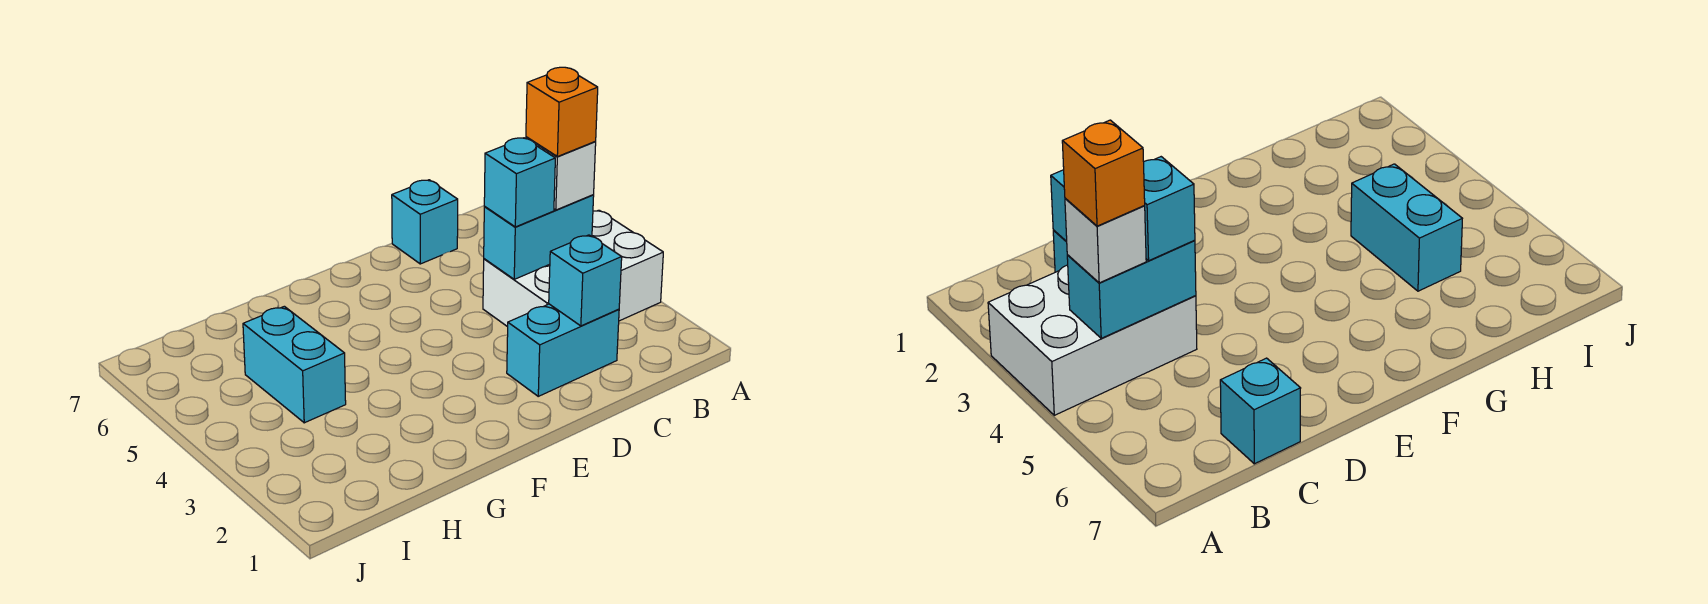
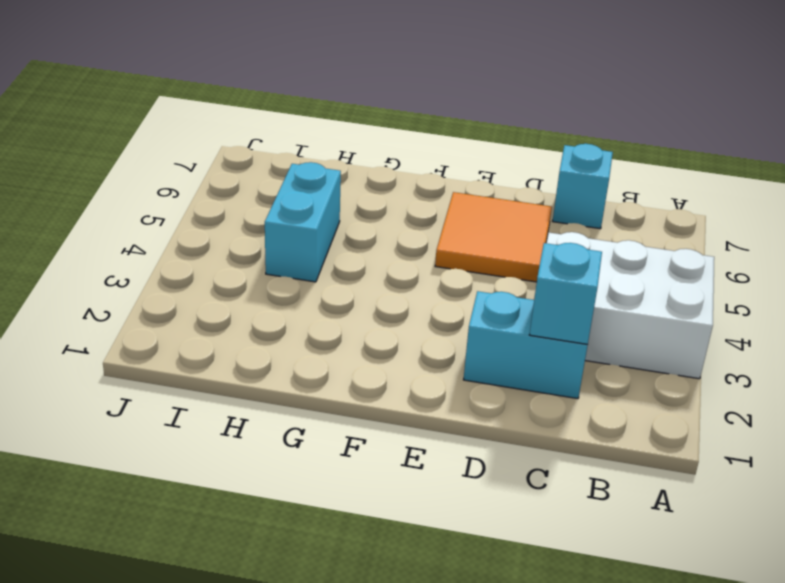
orange tile D5:E6 level 1 -> none
none -> cyan brick B4:C4 level 2
none -> white brick B4 level 3

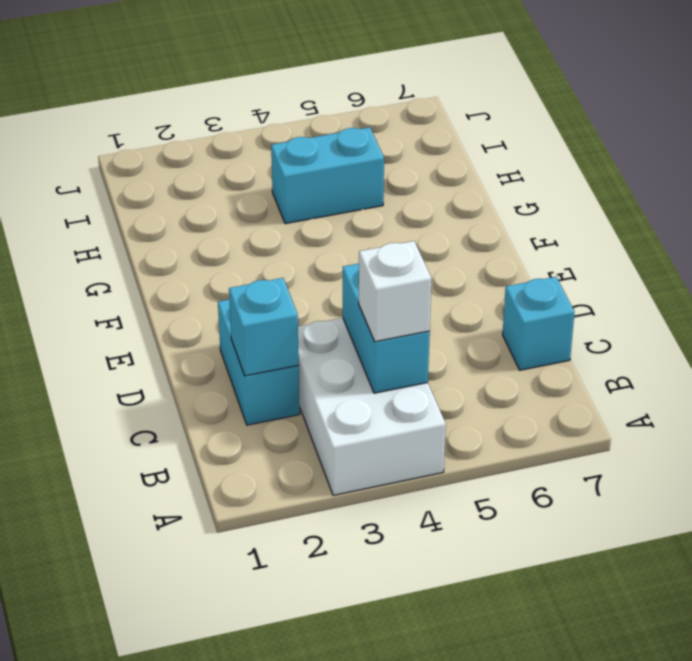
none -> cyan brick C4 level 3
none -> orange brick B4 level 4

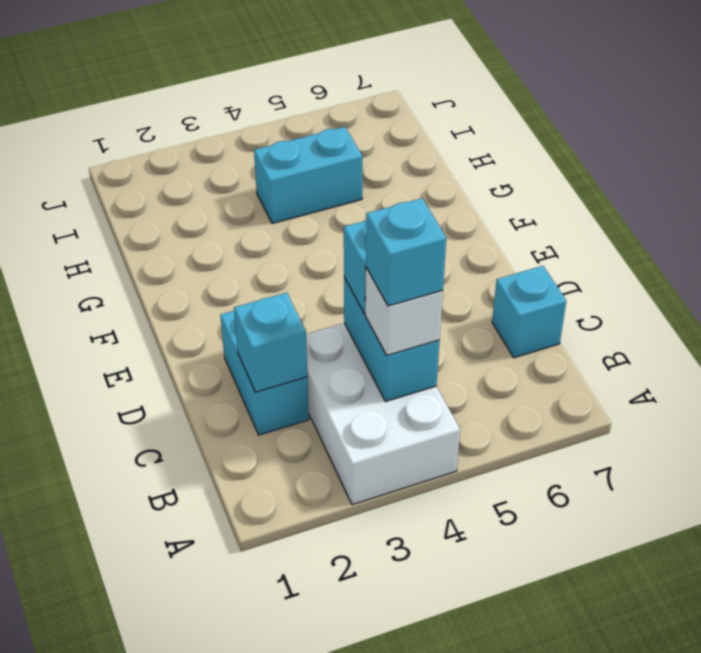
cyan brick B4 level 4 -> orange brick B4 level 4

